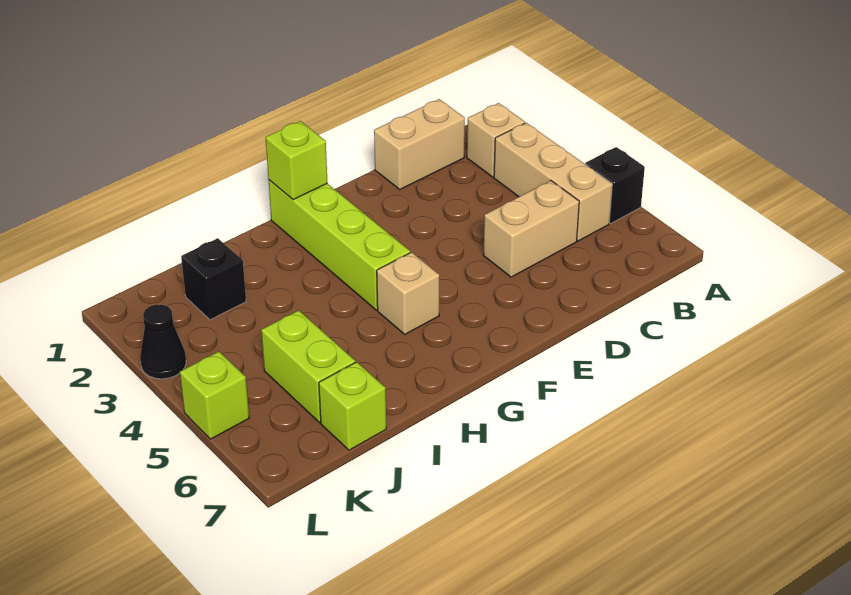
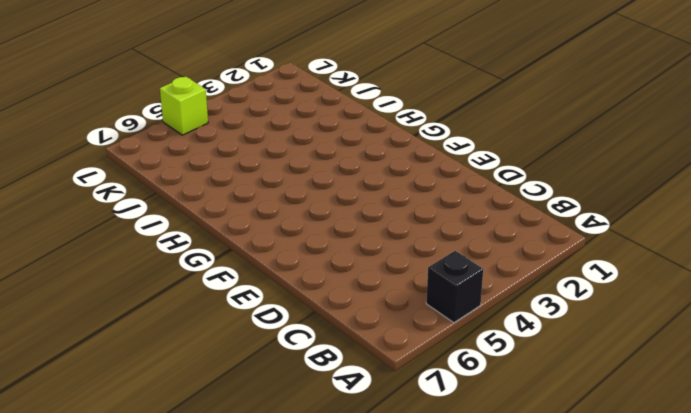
none -> tan brick B2 level 1
none -> tan brick B3:B5 level 1
none -> tan brick C1:D1 level 1

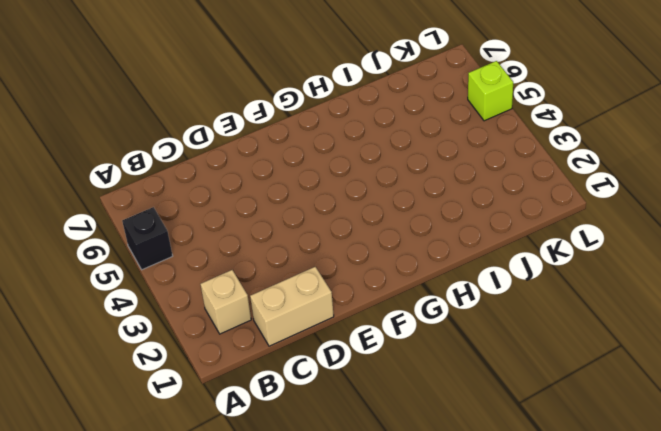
none -> tan brick B3:B5 level 1
none -> tan brick C5:D5 level 1
none -> lime brick G1:G4 level 1

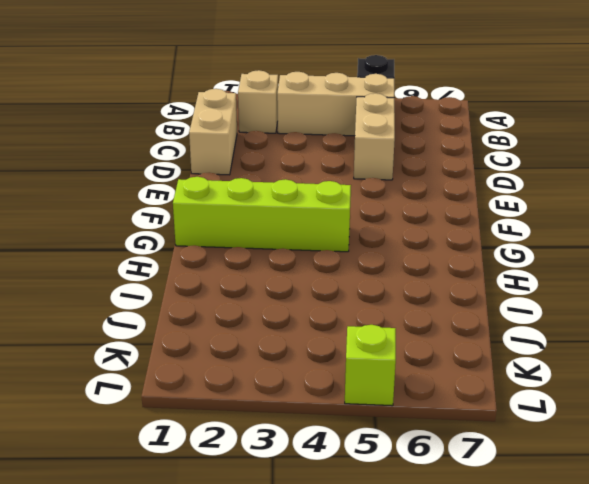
none -> tan brick G5 level 1
none -> black brick J2 level 1
none -> lime brick J5:J6 level 1

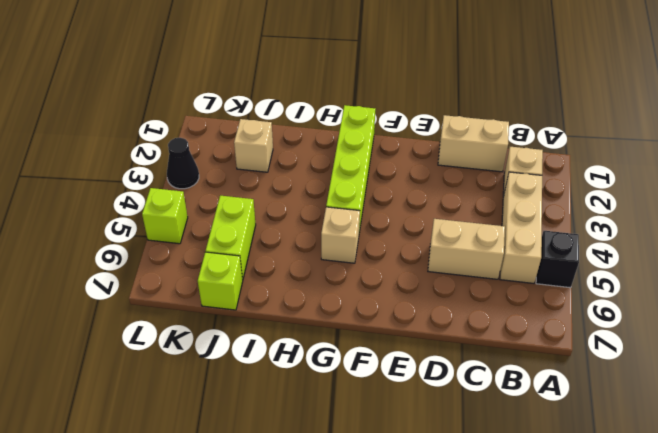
tan brick J2 level 1 -> black brick J2 level 1
none -> lime brick G1 level 2

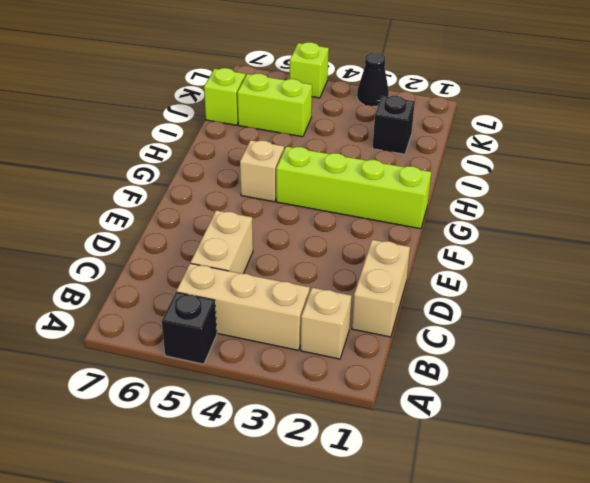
none -> lime brick G1 level 2

